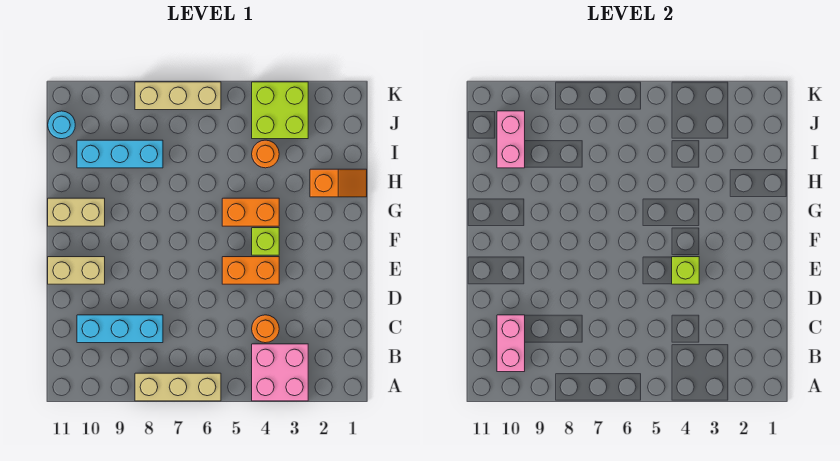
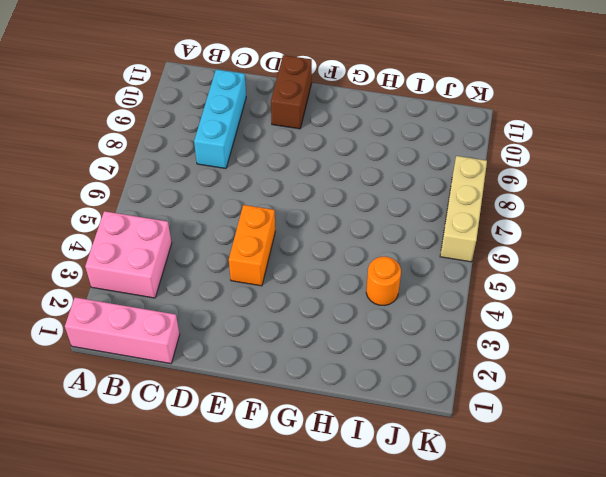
pink brick A1:C1 level 1 -> none
brown brick E10:E11 level 1 -> tan brick E10:E11 level 1
none -> tan brick A6:A8 level 1
none -> orange round brick C4 level 1
none -> lime brick F4 level 1

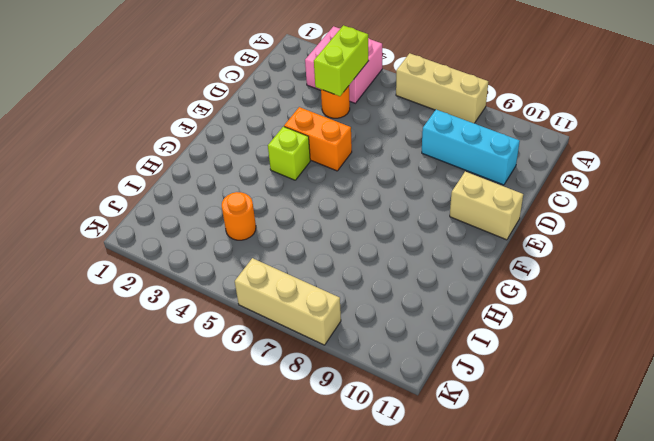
lime brick B4:C4 level 2 -> none
none -> orange brick G4:G5 level 1
none -> tan brick G10:G11 level 1
none -> orange slope H1:H2 level 1 top 2

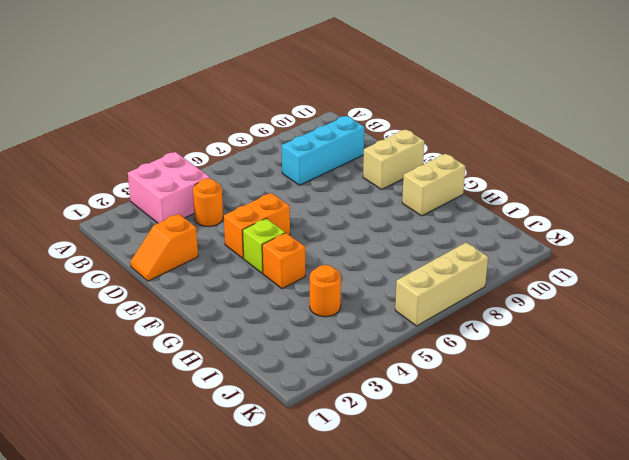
orange slope D1:D2 level 1 top 2 -> orange slope H1:H2 level 1 top 2
orange brick G4 level 1 -> orange brick G4:G5 level 1
none -> tan brick A6:A8 level 1
none -> cyan brick I8:I10 level 1
none -> lime brick J3:K4 level 1

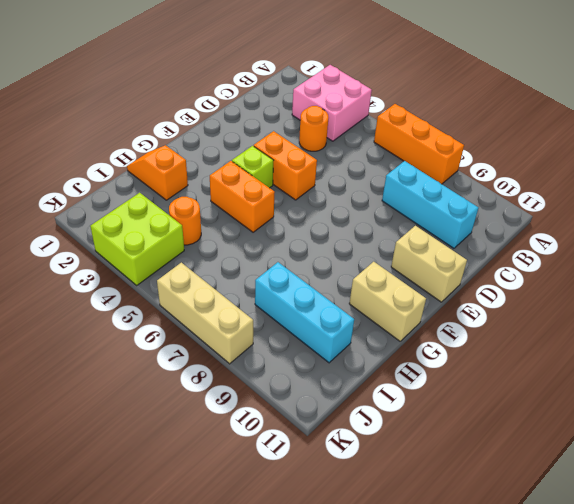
orange brick A6:A8 level 1 -> tan brick A6:A8 level 1
none -> cyan round brick J11 level 1
none -> pink brick B10:C10 level 2
none -> lime brick E4 level 2

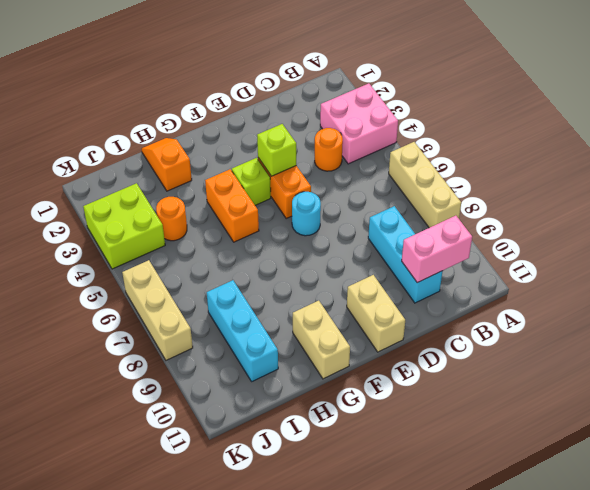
cyan round brick E6 level 1 -> cyan round brick J11 level 1
none -> pink brick I10:J10 level 2

